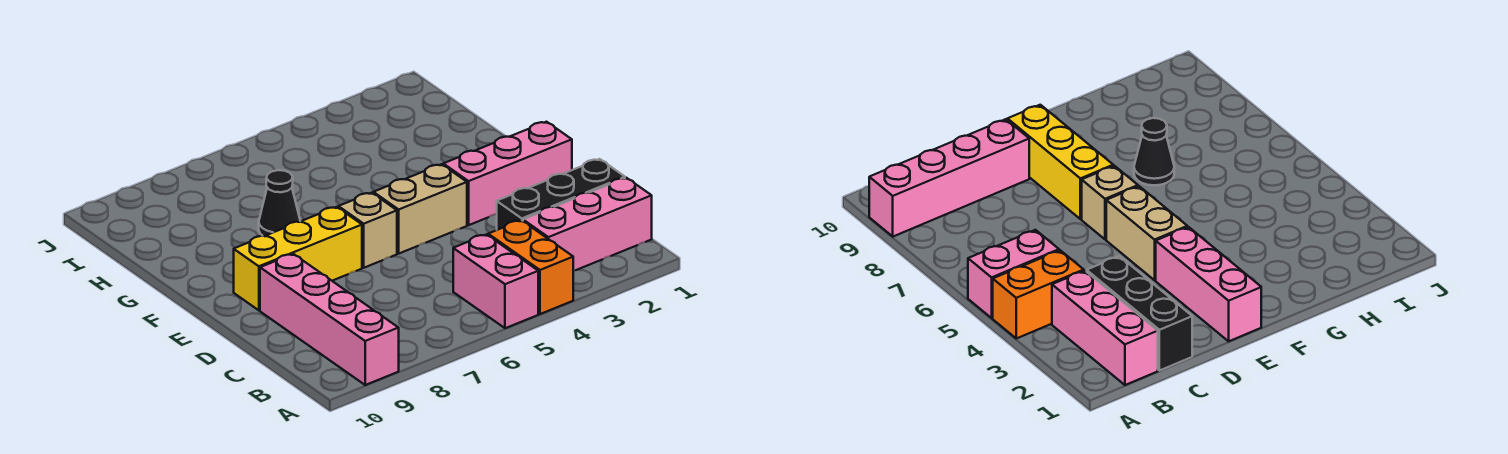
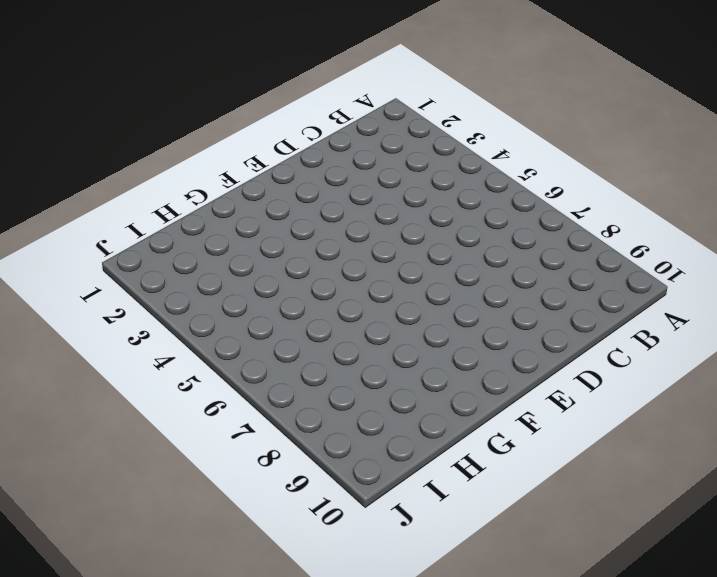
none -> orange brick A4:B4 level 1
none -> pink brick A5:B5 level 1

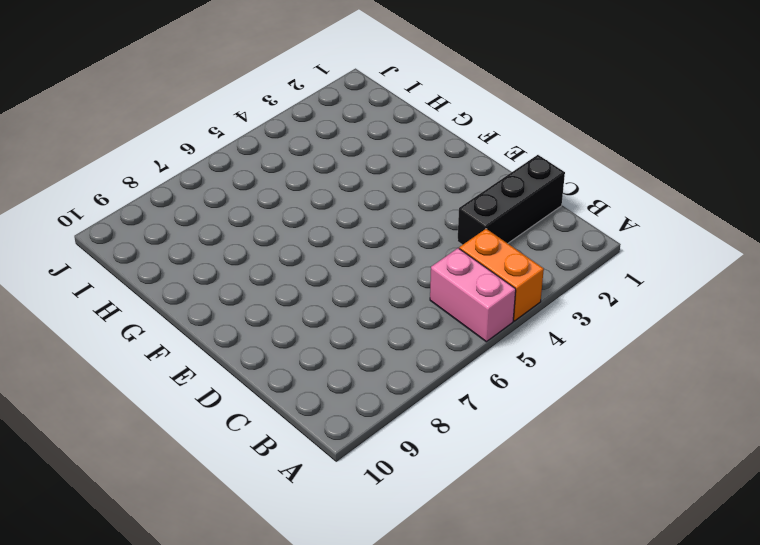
none -> pink brick A9:D9 level 1
none -> pink brick B1:B3 level 1

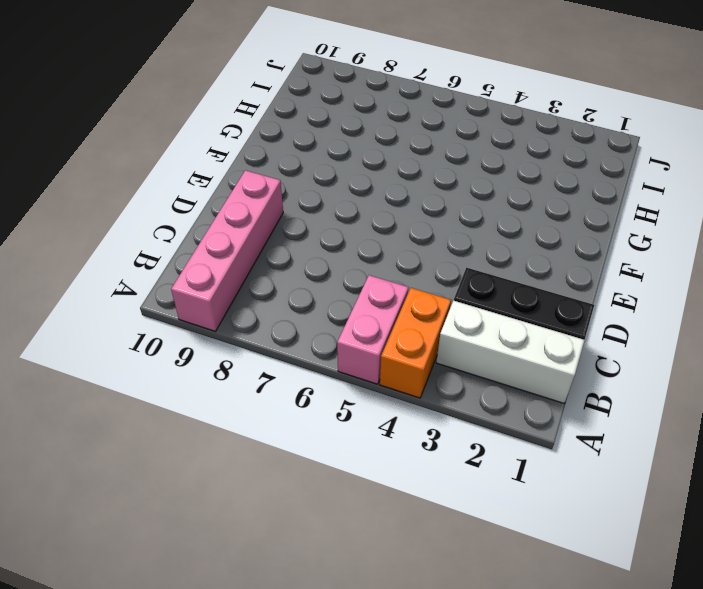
white brick B1:B3 level 1 -> pink brick B1:B3 level 1
none -> pink brick E1:E3 level 1
none -> tan brick E4:E5 level 1

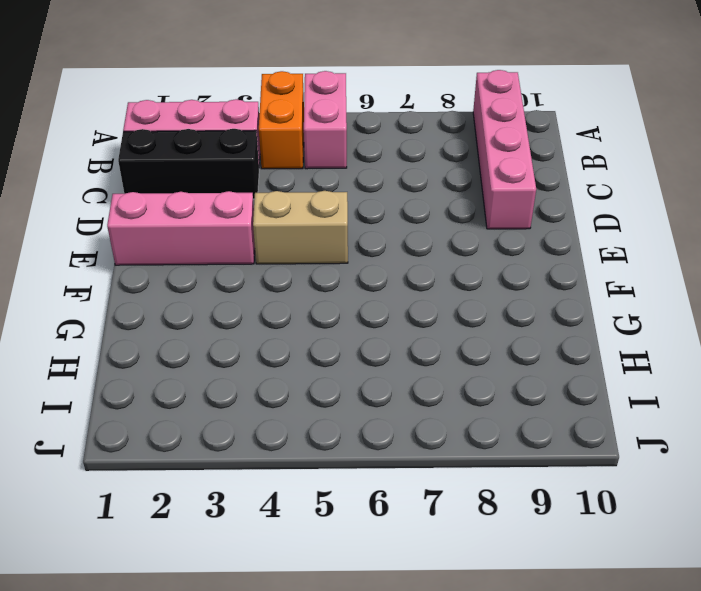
none -> tan brick E6 level 1
none -> yellow brick E7:E9 level 1

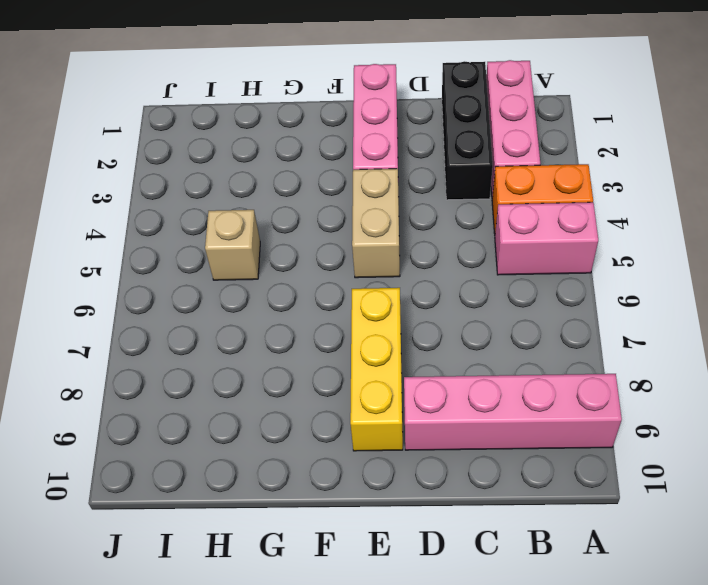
tan brick H5 level 1 -> tan brick E6 level 1
none -> black cone G7 level 1

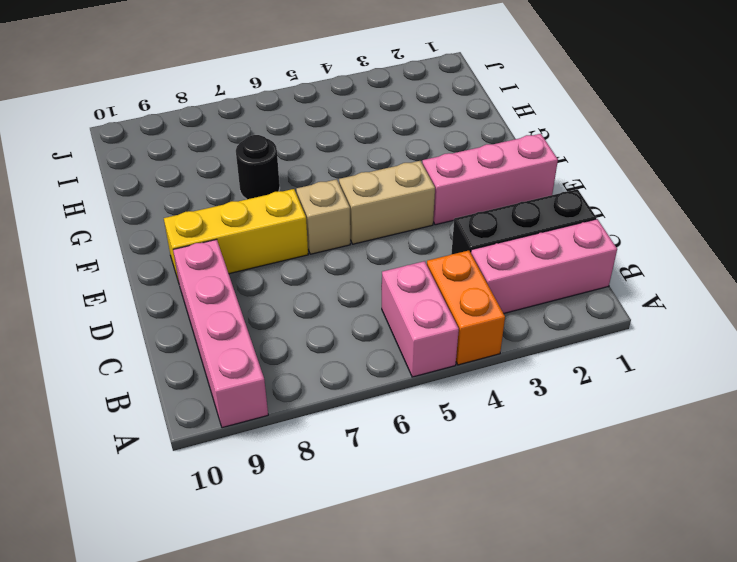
black round brick G7 level 1 -> black cone G7 level 1

